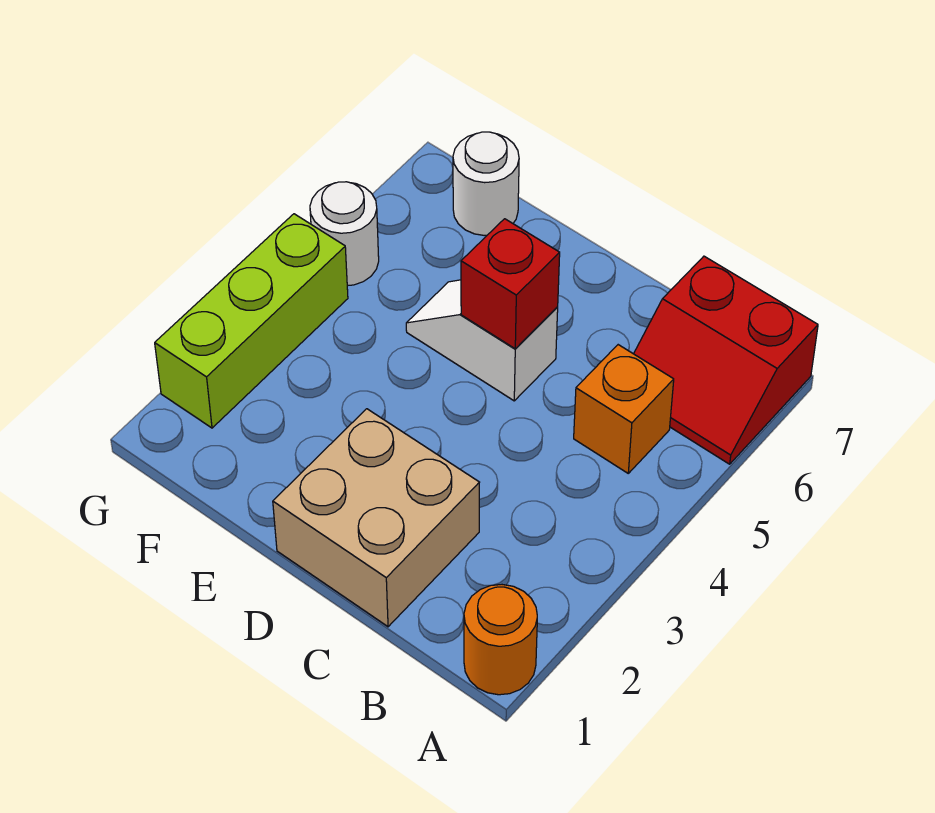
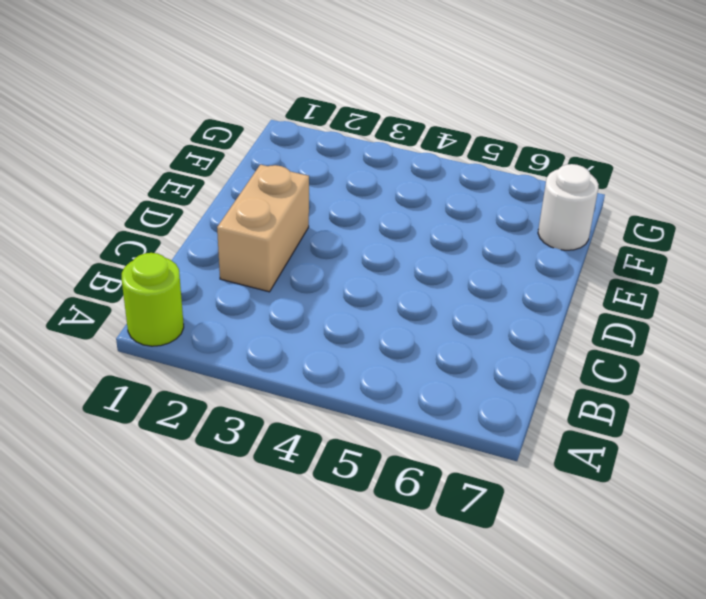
lime round brick A1 level 1 -> orange round brick A1 level 1
tan brick C2:D2 level 1 -> tan brick C1:D2 level 1
none -> red slope A6:B7 level 1 top 7
none -> orange brick B5 level 1

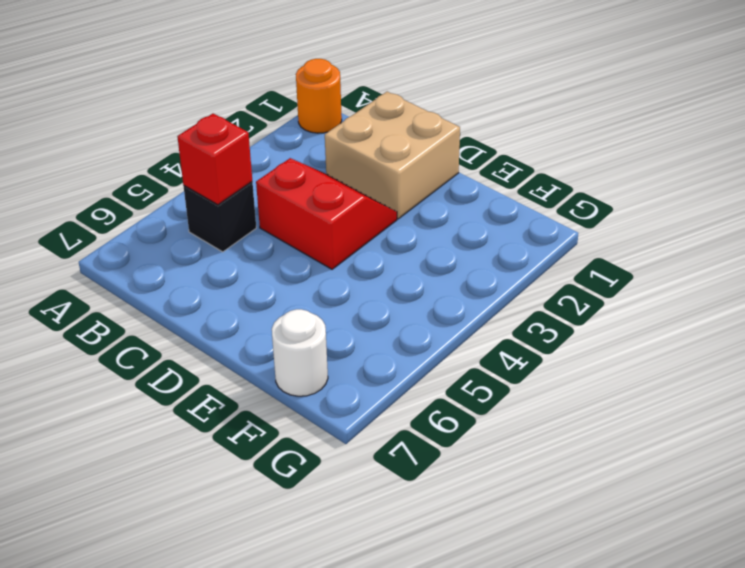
black brick B5 level 1 -> orange brick B5 level 1
red brick B5 level 2 -> red brick D5 level 2
red slope C3:D4 level 1 top 4 -> red slope A6:B7 level 1 top 7
none -> white slope D5:E5 level 1 top D
none -> lime brick G2:G4 level 1

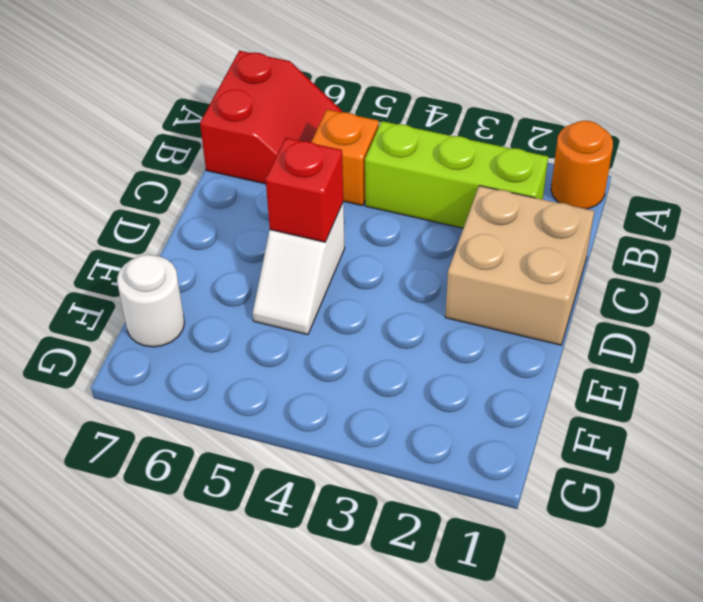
lime brick B2:B4 level 1 -> lime brick G2:G4 level 1
none -> white round brick G5 level 1

